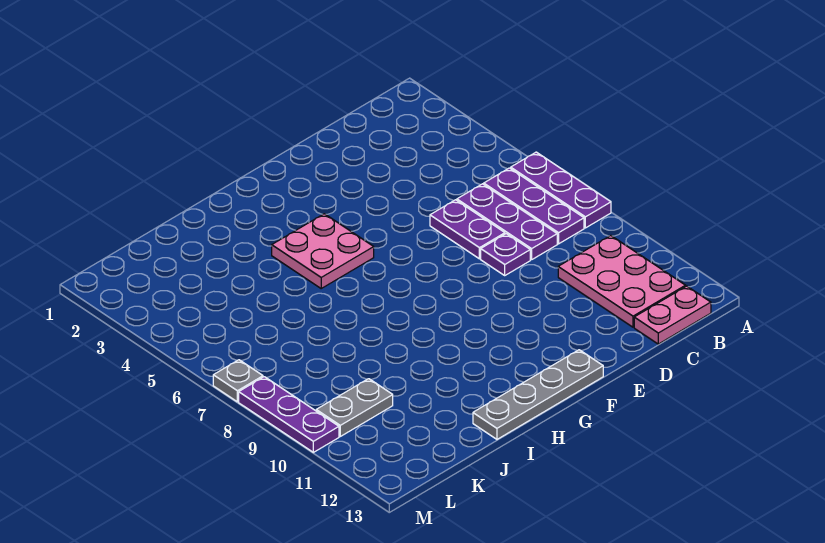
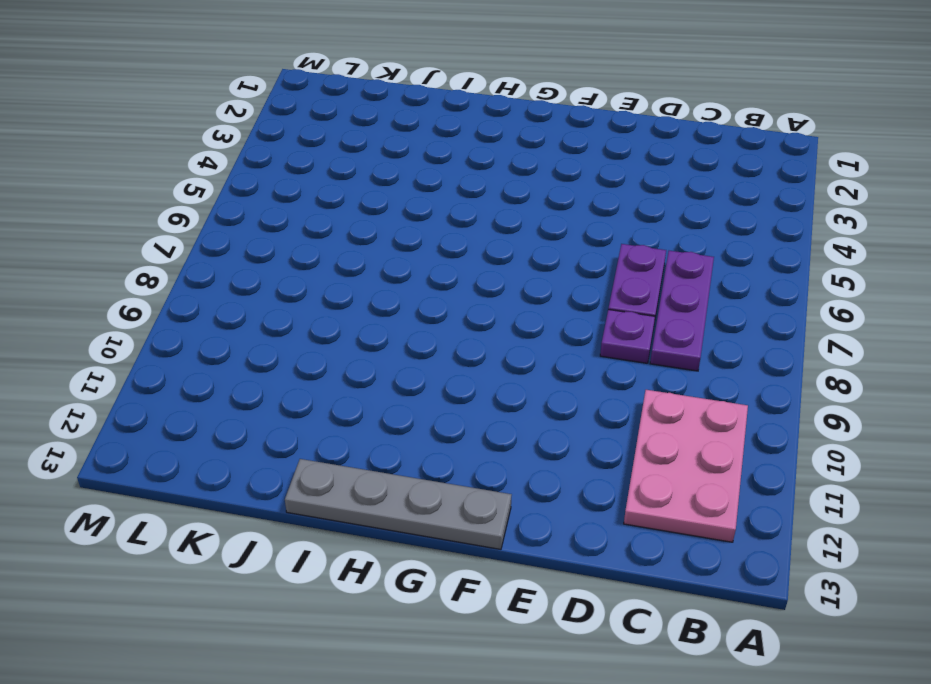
none -> purple plate A6:A8 level 1
none -> purple plate B6:B8 level 1
none -> pink plate B13:C13 level 1

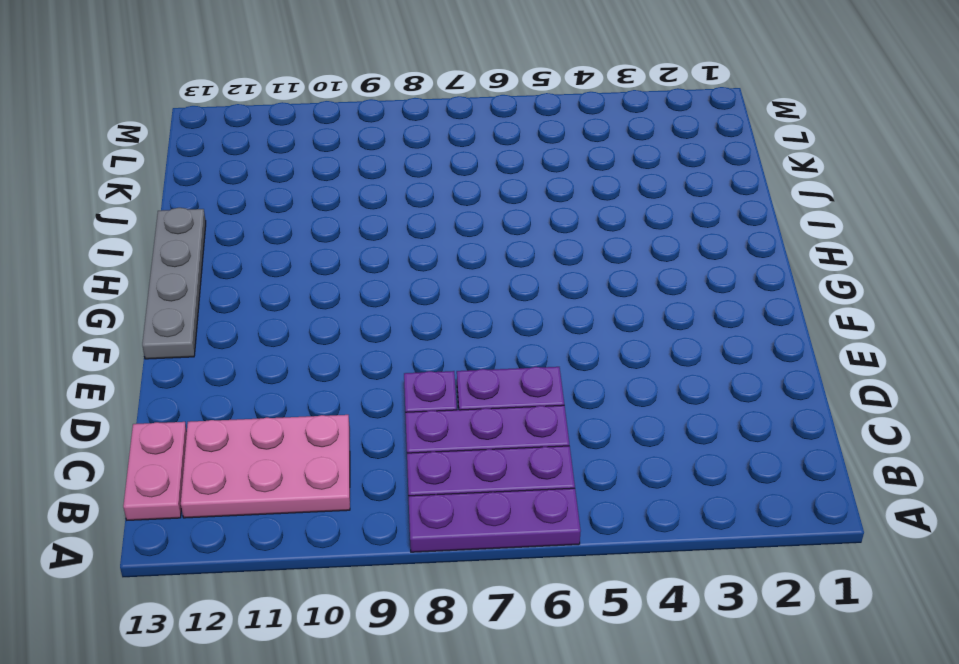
none -> pink plate G4:H5 level 1
none -> grey plate K10:L10 level 1
none -> grey plate M7 level 1

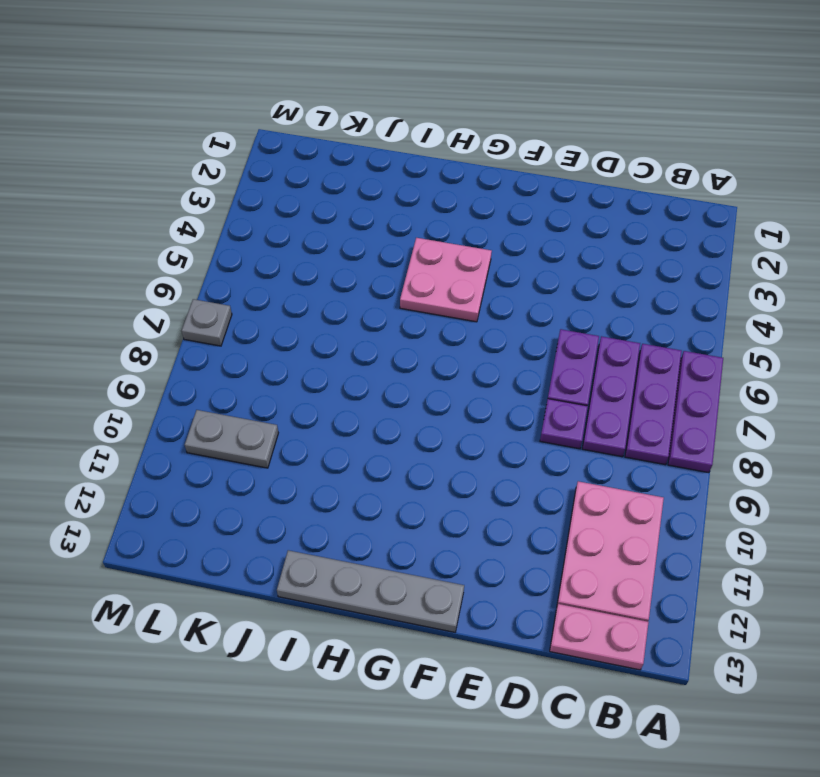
none -> purple plate M8:M10 level 1

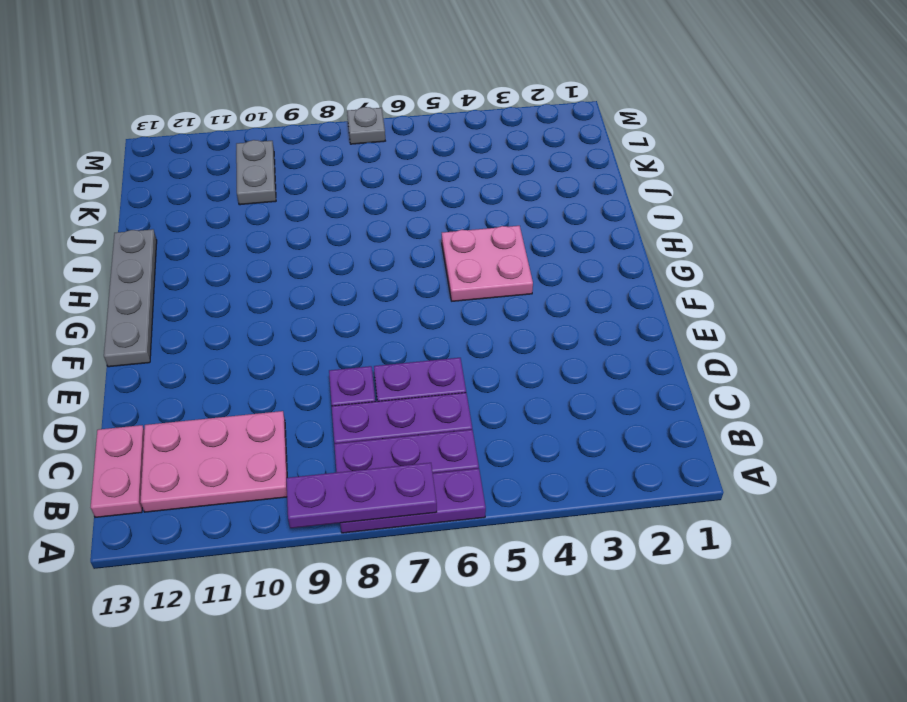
purple plate A7:A9 level 2 -> purple plate M8:M10 level 1

